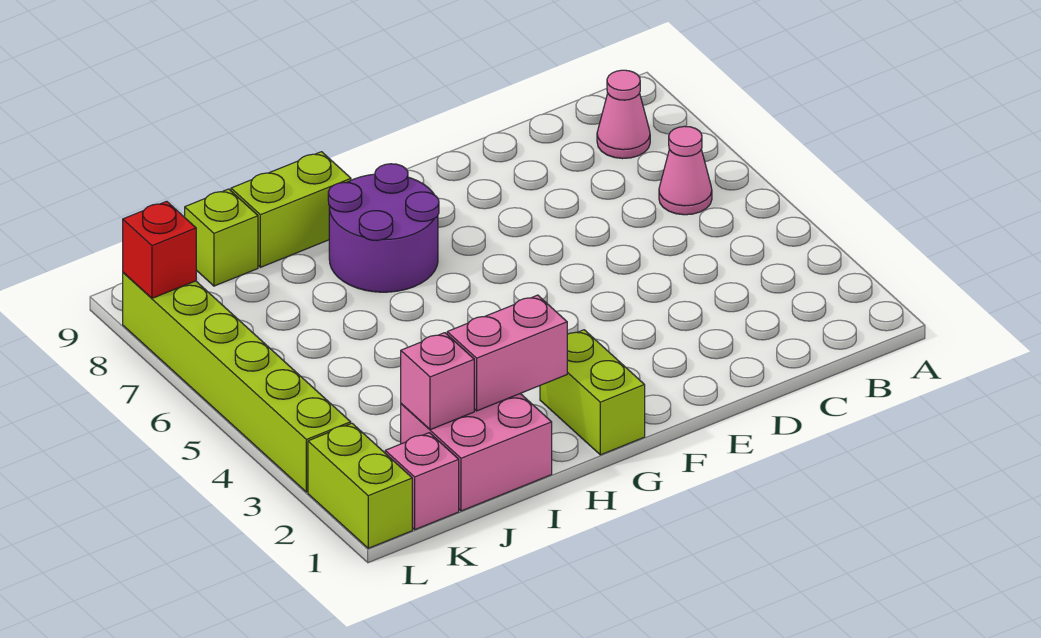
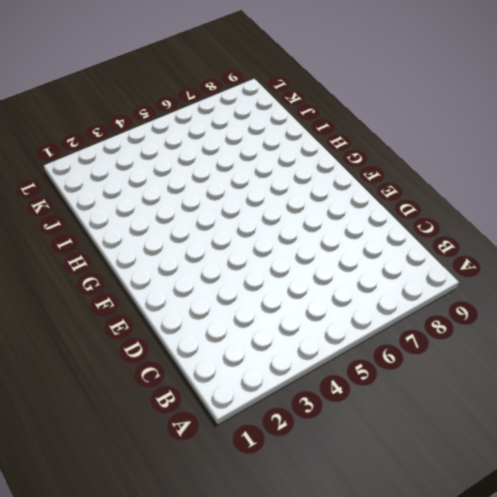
none -> pink cone B6 level 1
none -> pink cone B8 level 1
none -> lime brick G1:G2 level 1

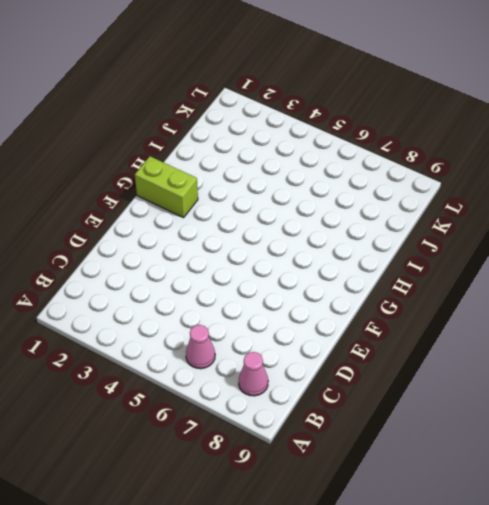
none -> purple round brick G7:H8 level 1
none -> lime brick H9:I9 level 1
none -> pink brick I1:J2 level 1

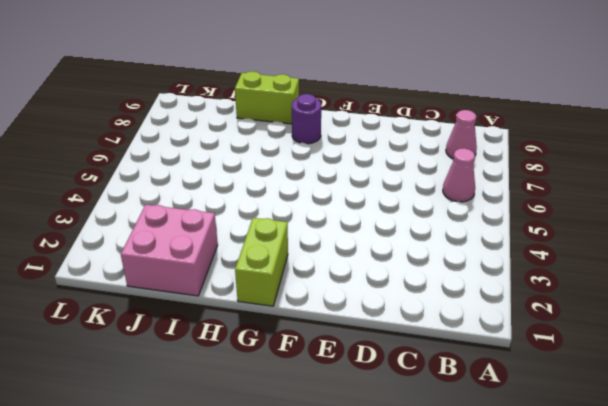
purple round brick G8 level 1 -> purple round brick G7:H8 level 1
none -> lime brick J9 level 1
none -> pink brick K1 level 1
none -> lime brick L1:L2 level 1

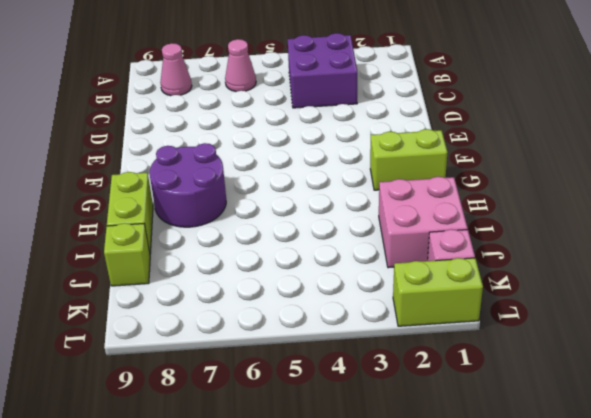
purple brick B3:C4 level 1 -> none
none -> lime brick L3:L8 level 1
none -> pink brick H2:I2 level 2
none -> pink brick J2 level 2

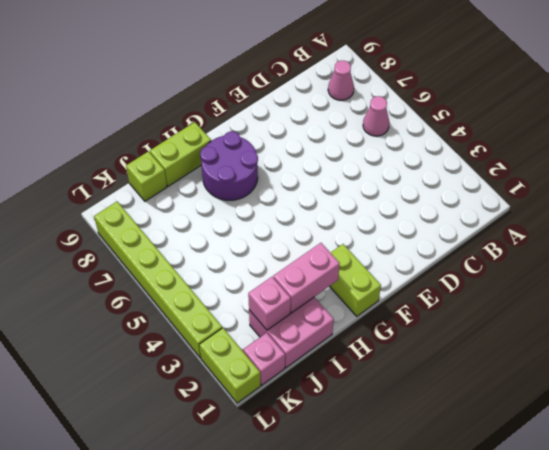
none -> red brick L8 level 2

